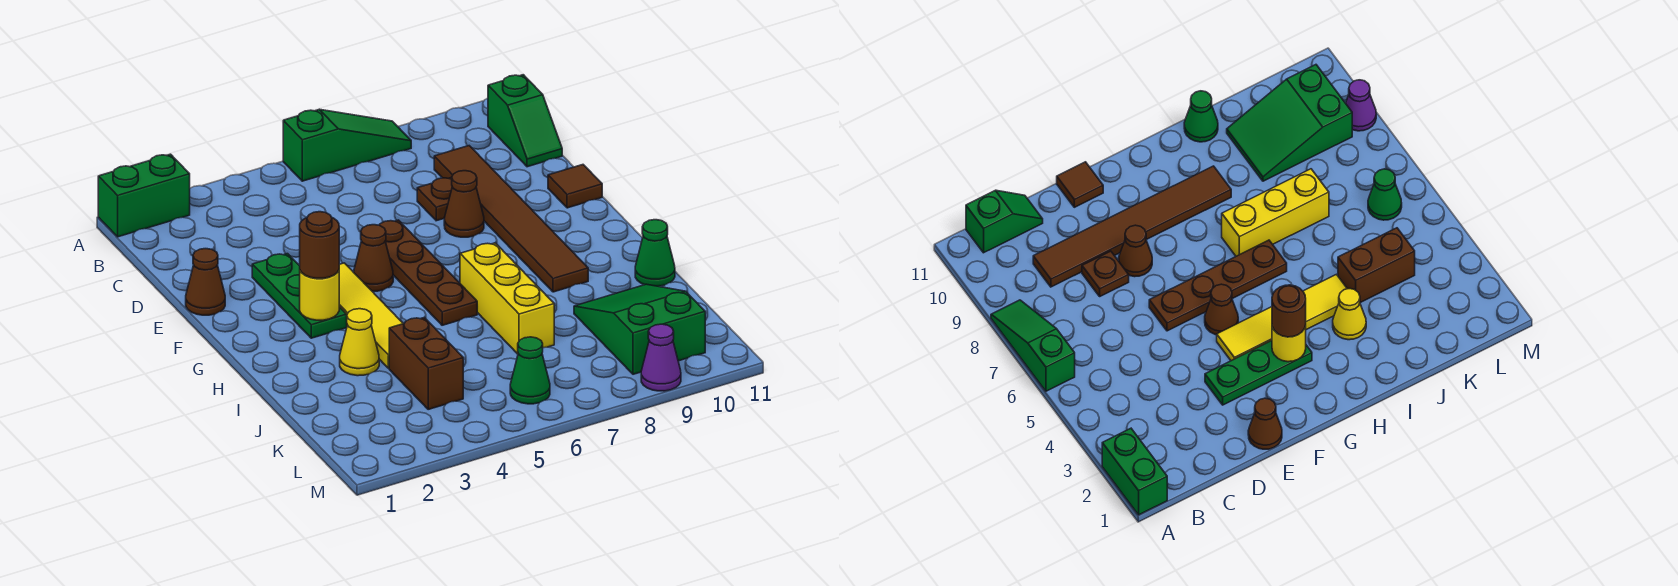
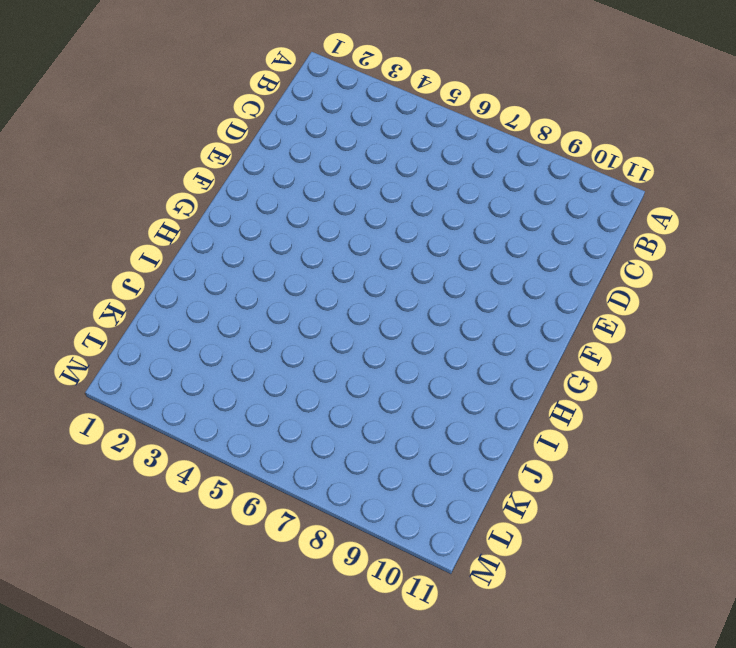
none -> green brick A1:A2 level 1
none -> green slope A6:A8 level 1 top 6
none -> green slope B11:C11 level 1 top B

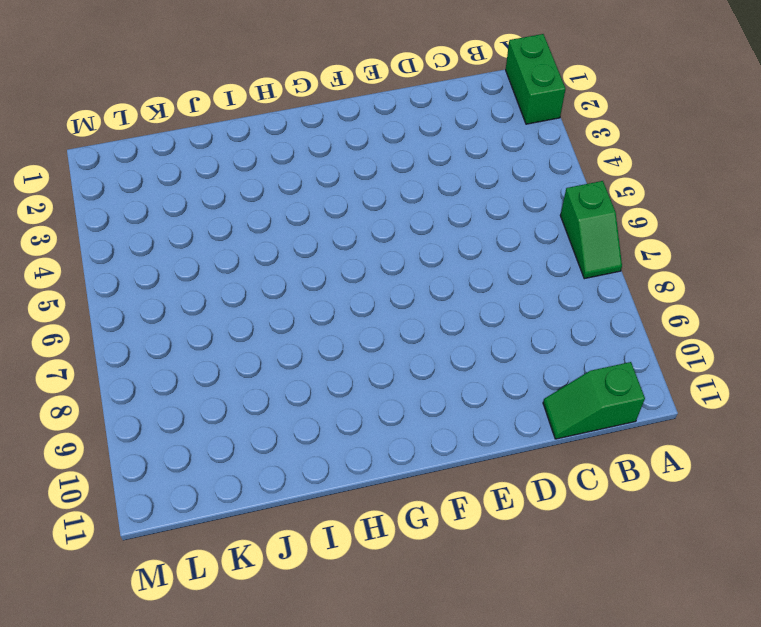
green slope A6:A7 level 1 top 6 -> green slope A6:A8 level 1 top 6
none -> brown tile C9:H9 level 1
none -> brown plate D8 level 1
none -> brown cone E1 level 1

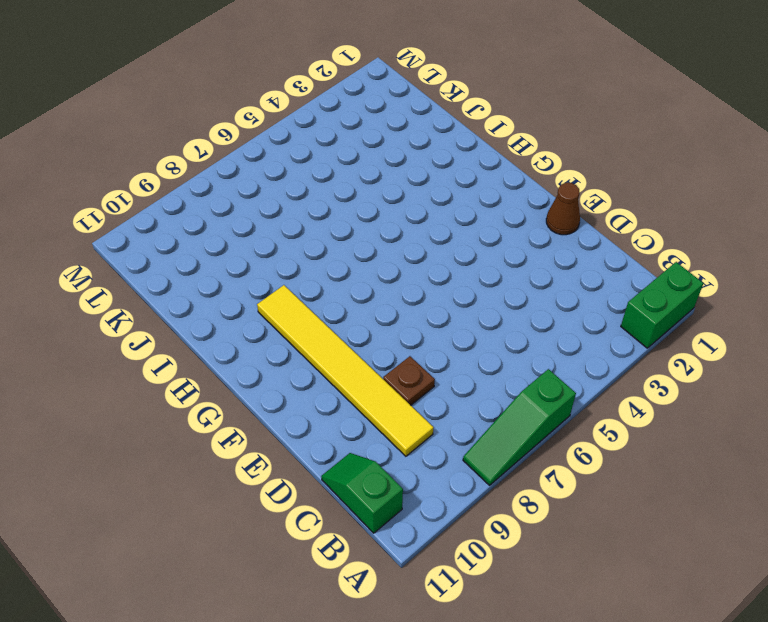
yellow tile C9:H9 level 1 -> brown tile C9:H9 level 1
none -> green plate E3:G3 level 1
none -> brown plate E6:H6 level 1
none -> brown cone E8 level 1

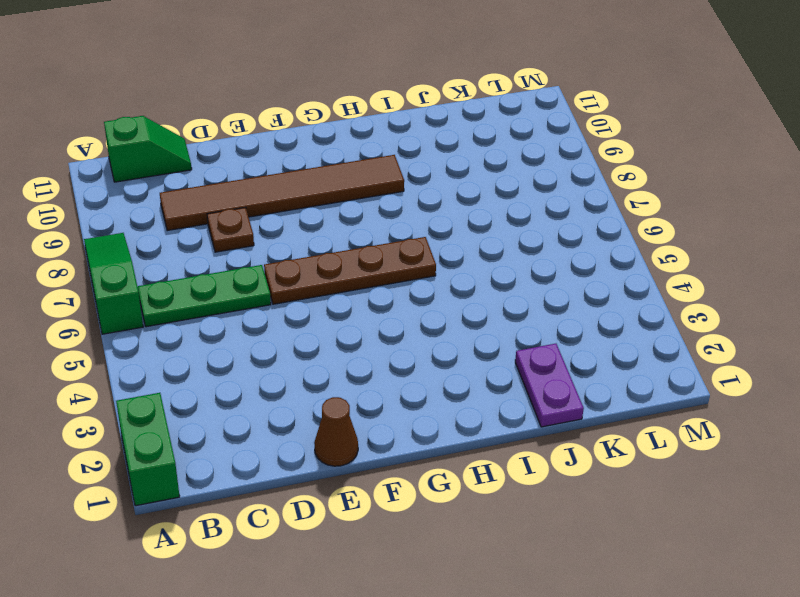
green plate B6:D6 level 1 -> green plate E3:G3 level 1
purple plate J1:J2 level 1 -> none
none -> brown cone E8 level 1
none -> brown tile E11 level 1
none -> yellow tile F4:I4 level 1

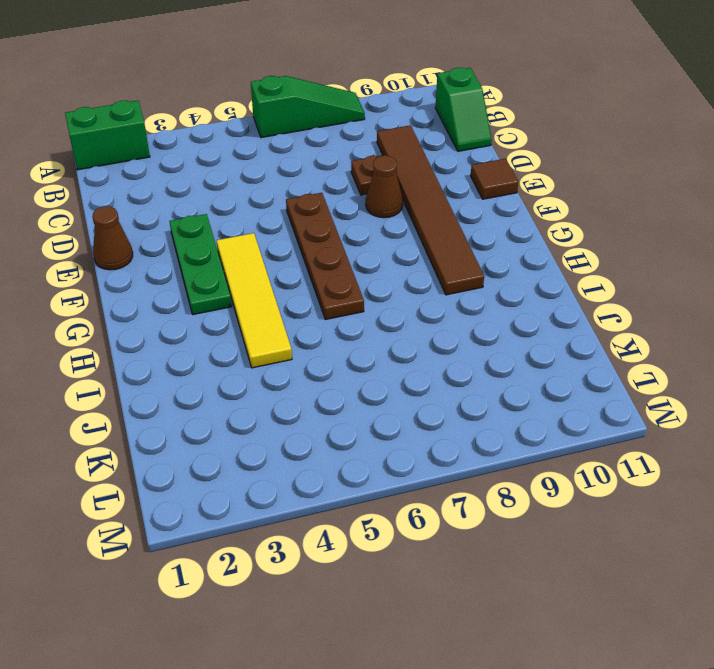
none -> brown cone F5 level 1
none -> yellow brick H7:J7 level 1
none -> yellow cone I3 level 1

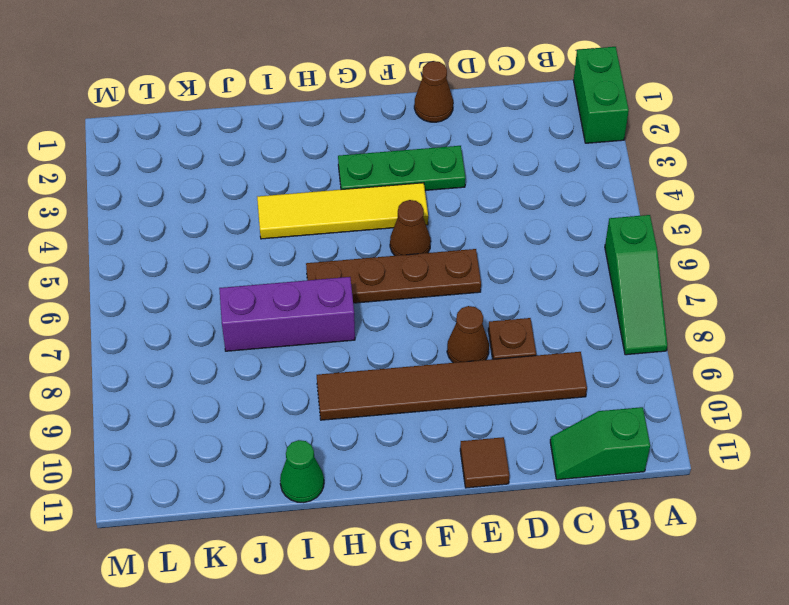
purple brick H7:J7 level 1 -> yellow brick H7:J7 level 1
none -> yellow cone I3 level 1
none -> brown brick J4:K4 level 1
none -> green slope J9:L10 level 1 top L

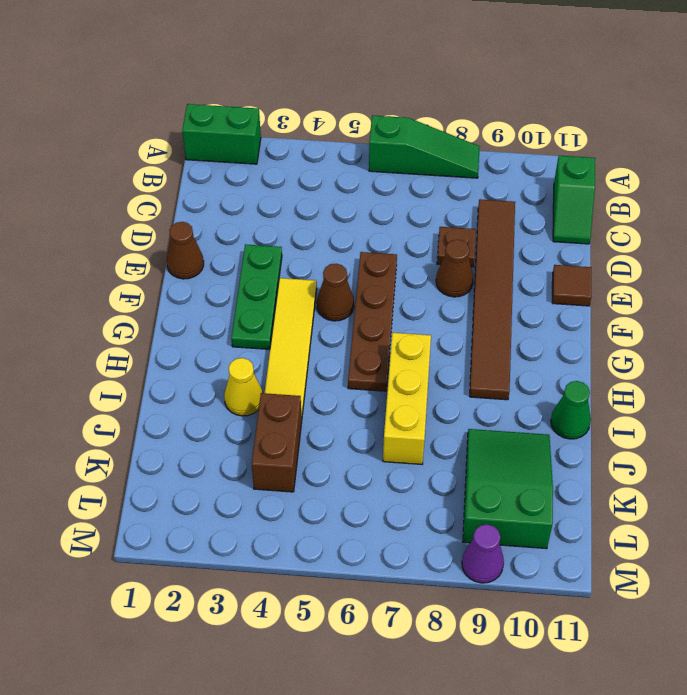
none -> green cone L6 level 1
none -> yellow round brick G3 level 2
none -> brown round brick G3 level 3

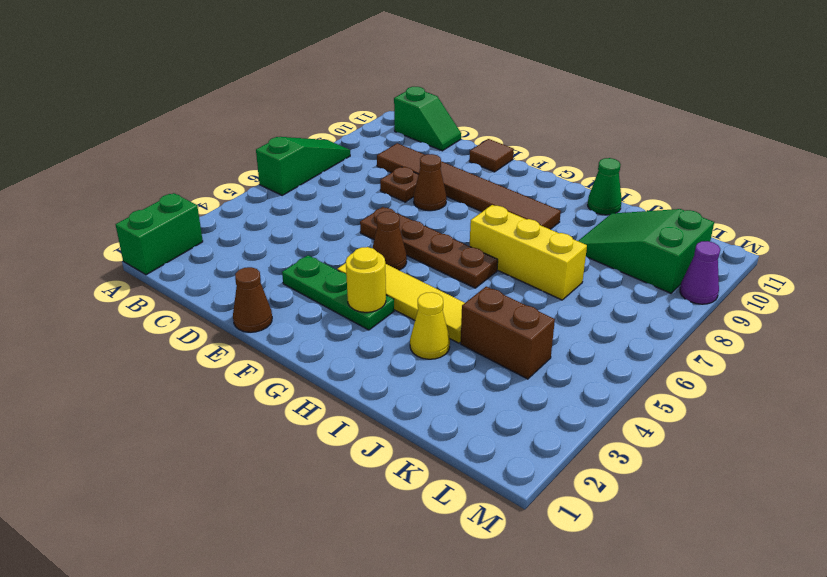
none -> green cone L6 level 1
none -> brown round brick G3 level 3

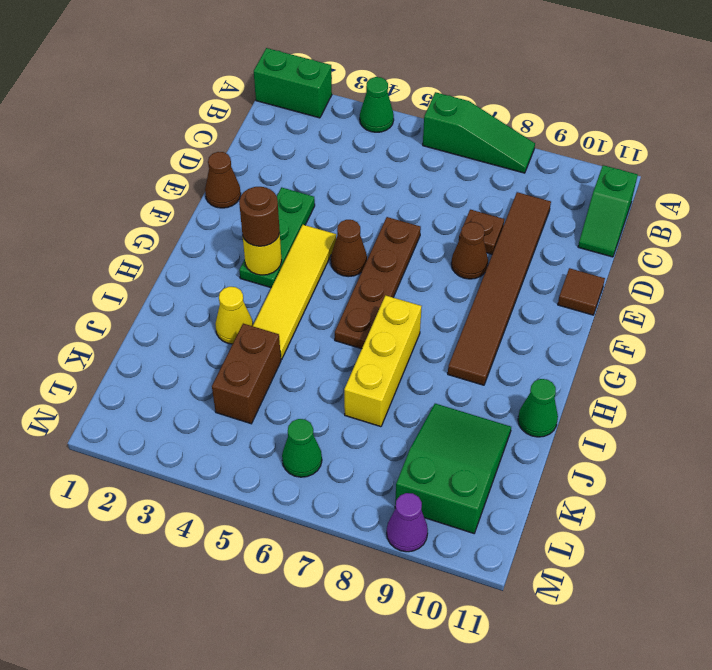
green cone A4 level 1 -> none

